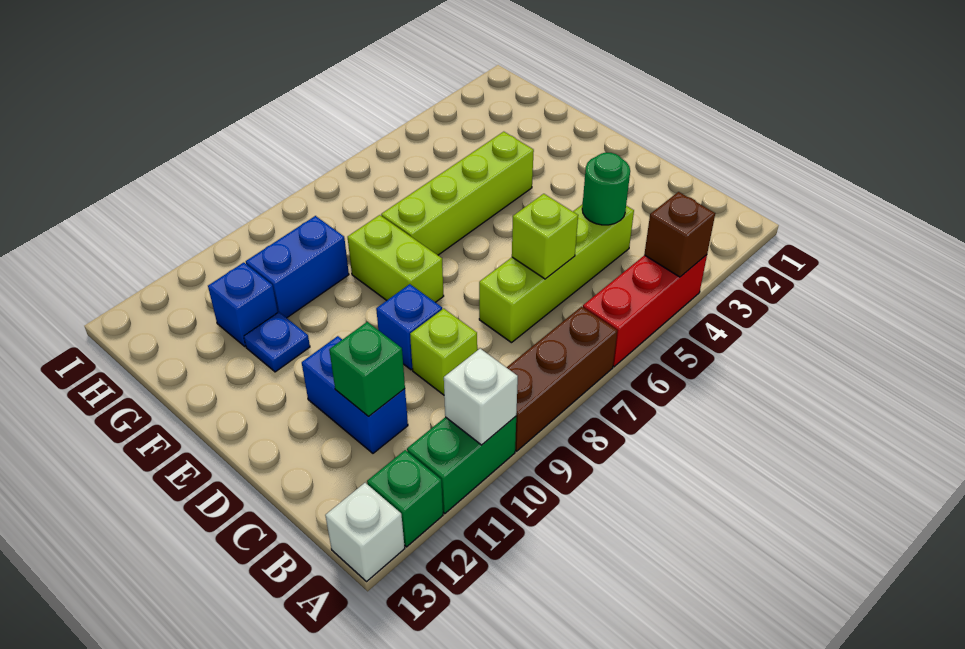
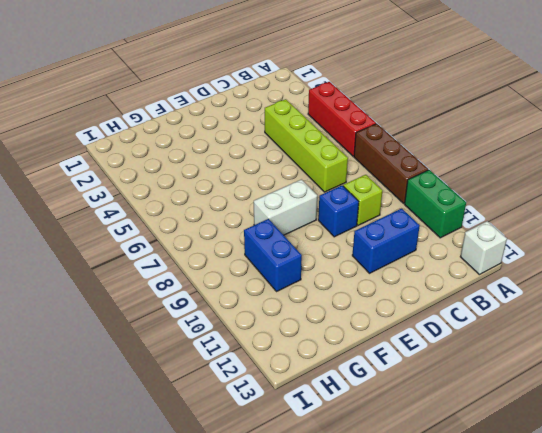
white brick E8:F8 level 1 -> lime brick E8:F8 level 1
none -> green brick A12 level 1
none -> lime brick F4:F7 level 1
none -> blue plate F11 level 1

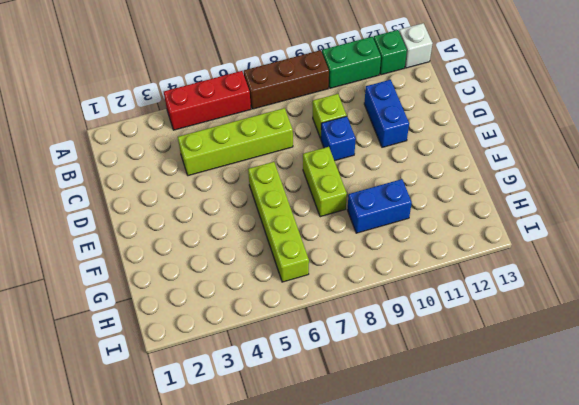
lime brick E6:H6 level 1 -> lime brick F4:F7 level 1
none -> blue plate F11 level 1
none -> blue brick G11 level 1
none -> brown brick A4 level 2

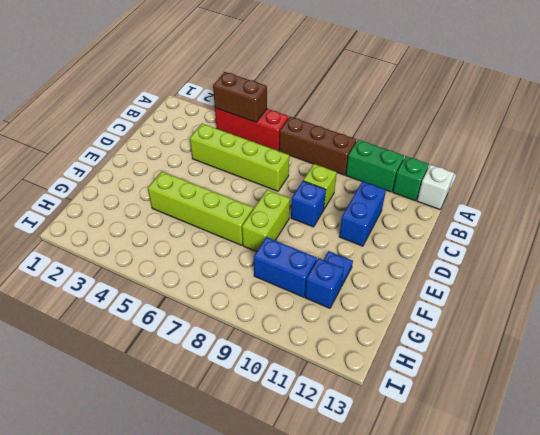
brown brick A4:A5 level 2 -> brown brick A4 level 2
none -> white brick A10 level 2
none -> green round brick C4 level 2
none -> lime brick C6 level 2

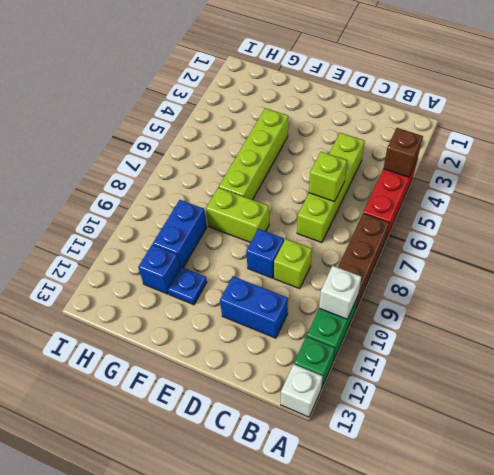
none -> green round brick C4 level 2
none -> green brick C11 level 2

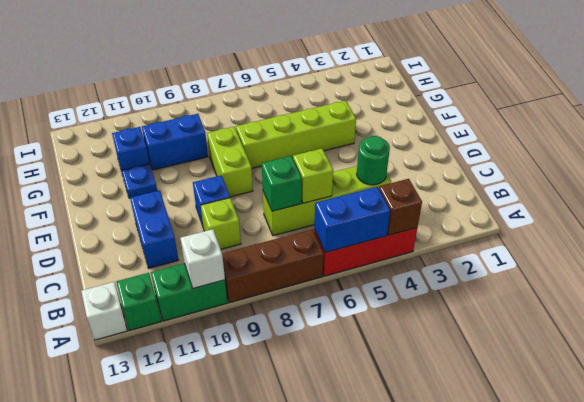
blue brick A5:A6 level 2 -> none
green brick C7 level 2 -> green brick C11 level 2

